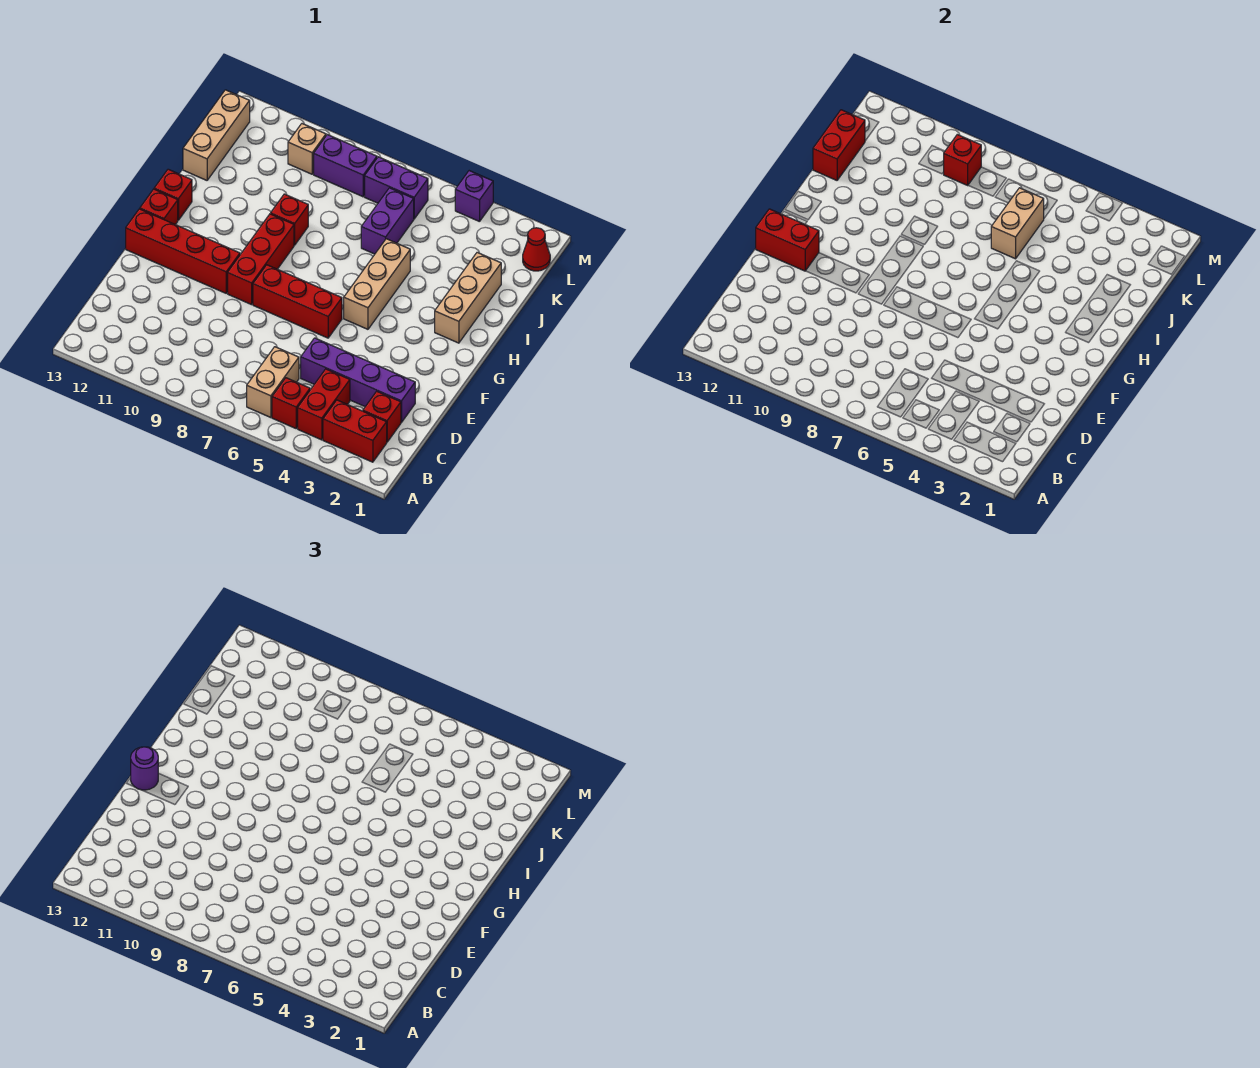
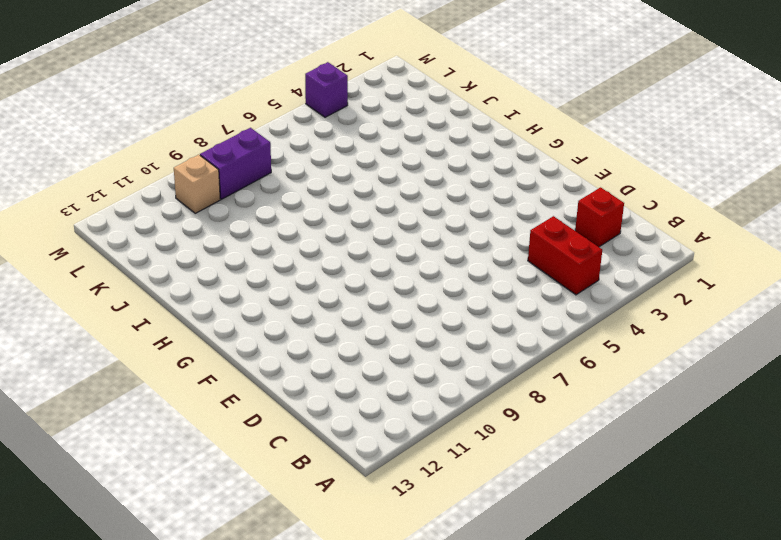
none -> red brick B2:B3 level 1
none -> red brick B5 level 1
none -> tan brick B6:C6 level 1

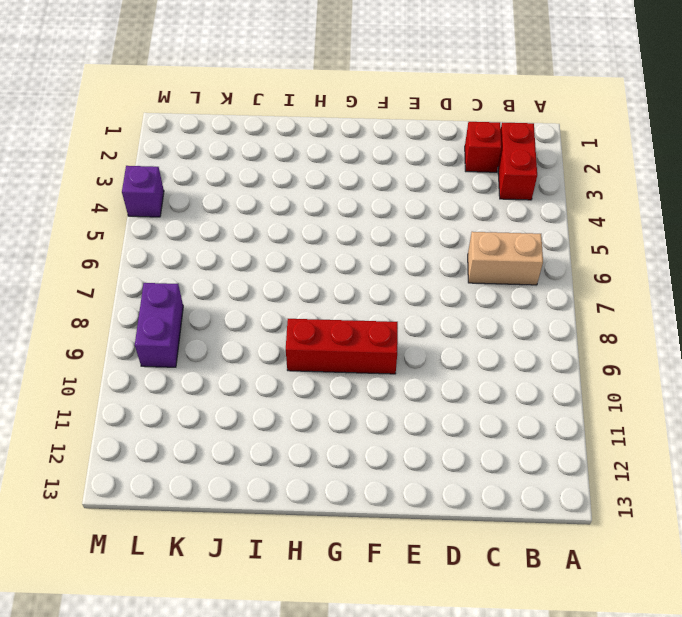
none -> red brick B4:C4 level 1
none -> red brick B5 level 1
none -> purple brick D2:D5 level 1

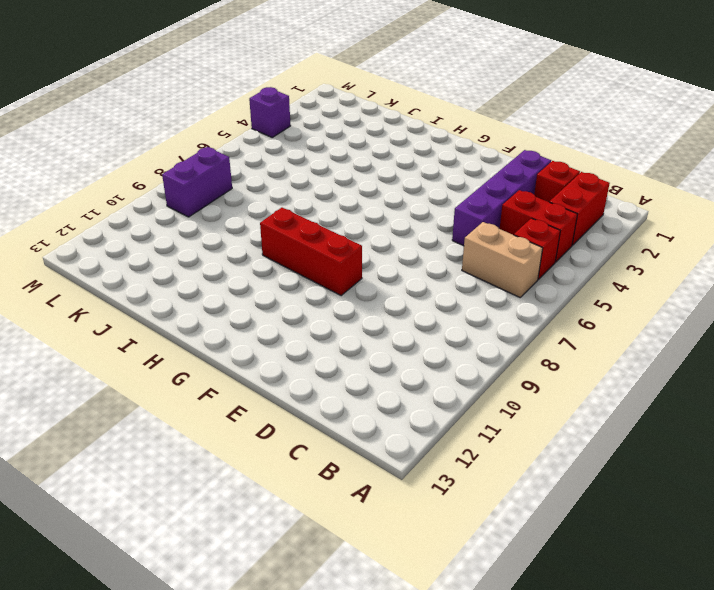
none -> red brick F6:F8 level 1
none -> red brick F10:F13 level 1
none -> tan brick G5:I5 level 1

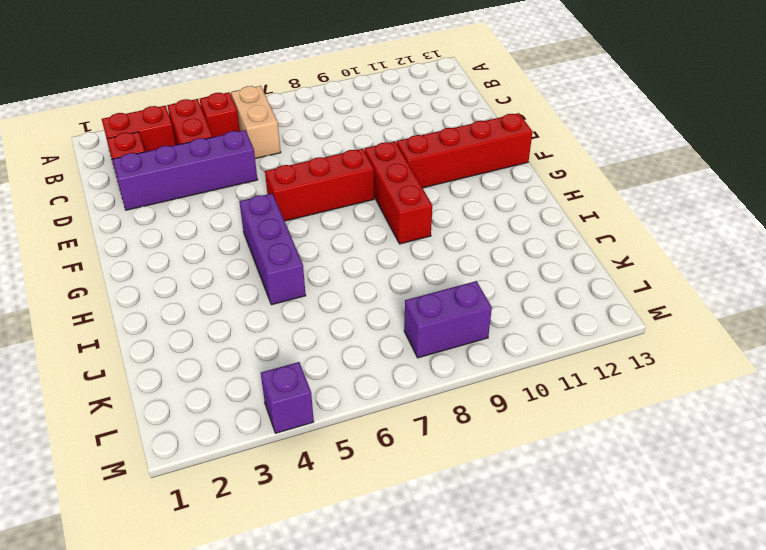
purple brick G5:I5 level 1 -> tan brick G5:I5 level 1
none -> red brick G13 level 1
none -> tan brick H2:J2 level 1
none -> red brick H13 level 1

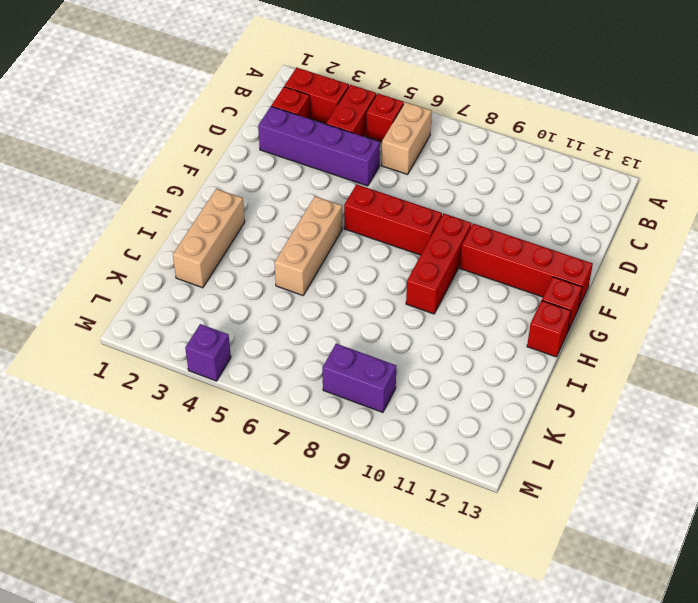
none -> red brick I9 level 1
none -> purple brick J6:K6 level 1
none -> tan brick J13:L13 level 1

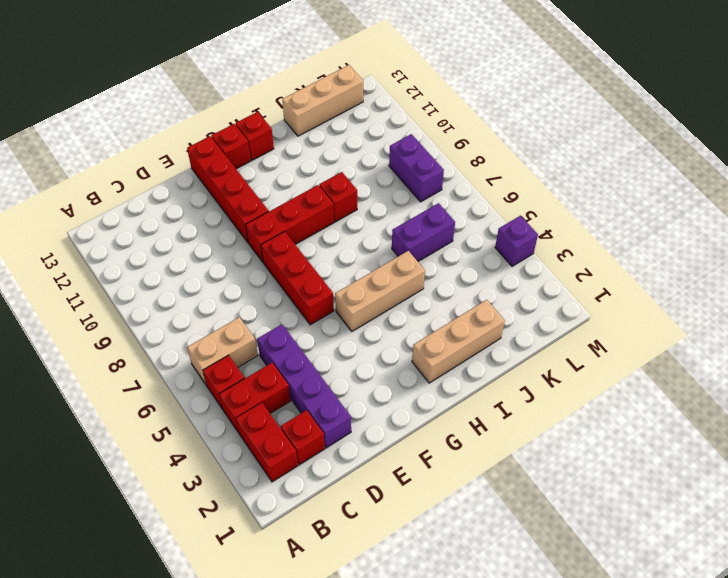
none -> red cone L1 level 1
none -> purple brick L6:L7 level 1
none -> tan brick L10 level 1

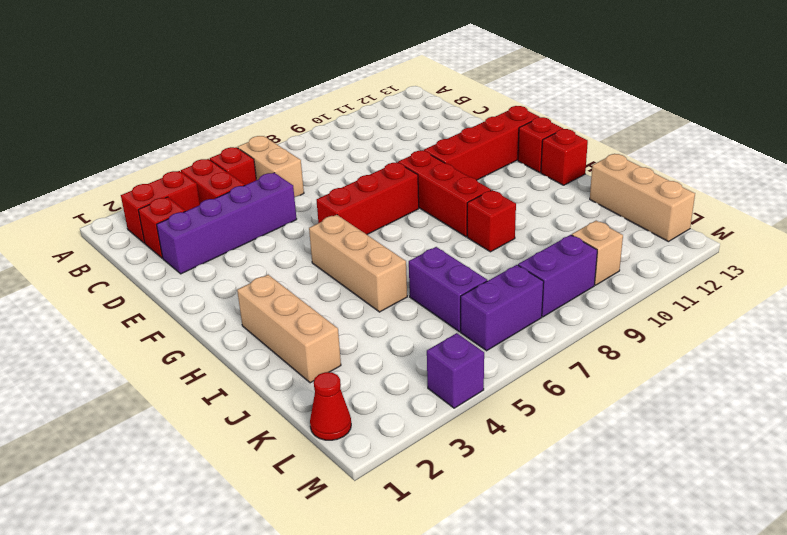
none -> red brick F12:F13 level 2
none -> tan brick J6:K6 level 2
none -> red brick J13:K13 level 2

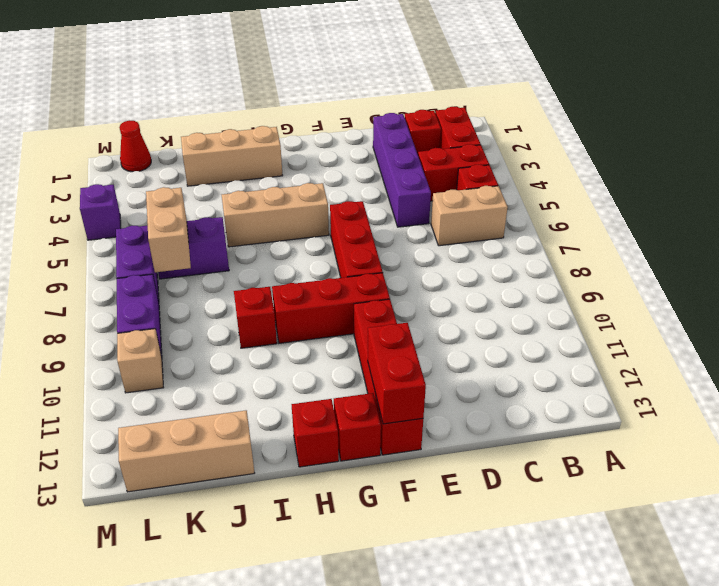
tan brick K6:K7 level 2 -> tan brick J6:K6 level 2
none -> red brick J13:K13 level 2
none -> red brick L9 level 2
none -> purple round brick F13 level 3

